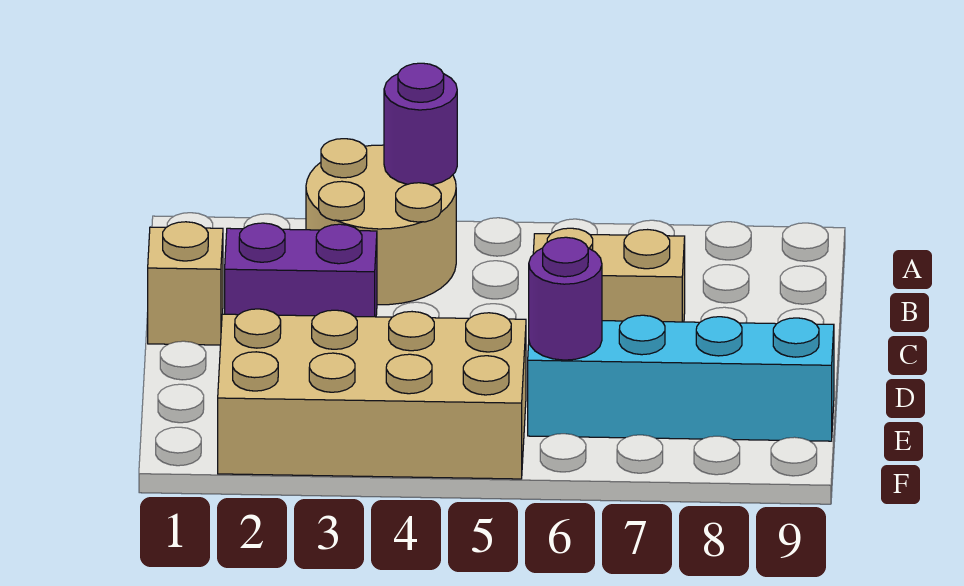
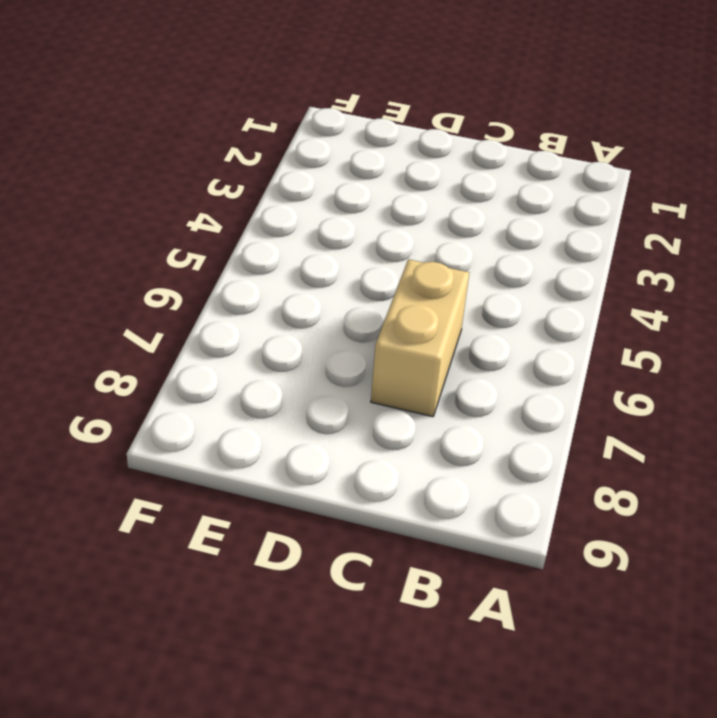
none -> tan round brick A3:B4 level 1
none -> tan brick C1 level 1

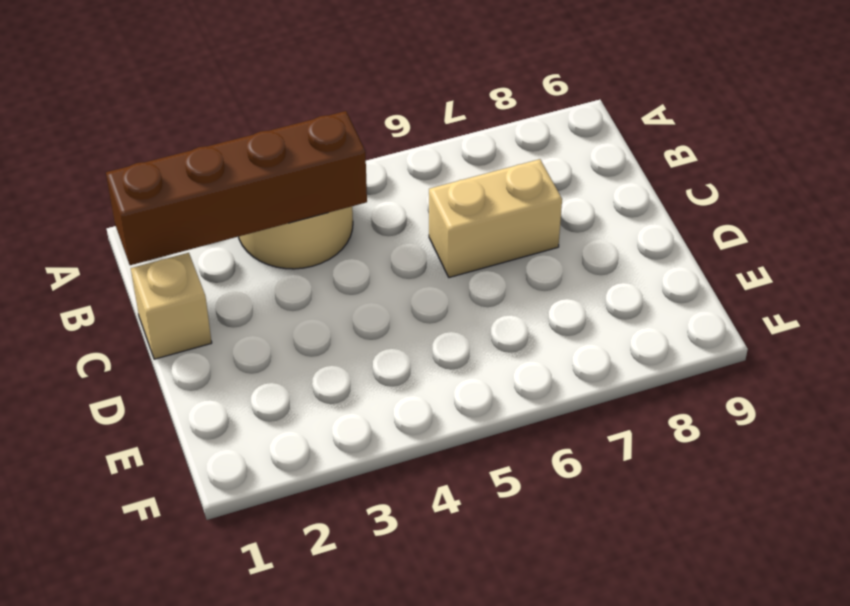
brown brick B1:B4 level 2 -> none
none -> purple brick C2:C3 level 1
none -> tan brick E2:F5 level 1

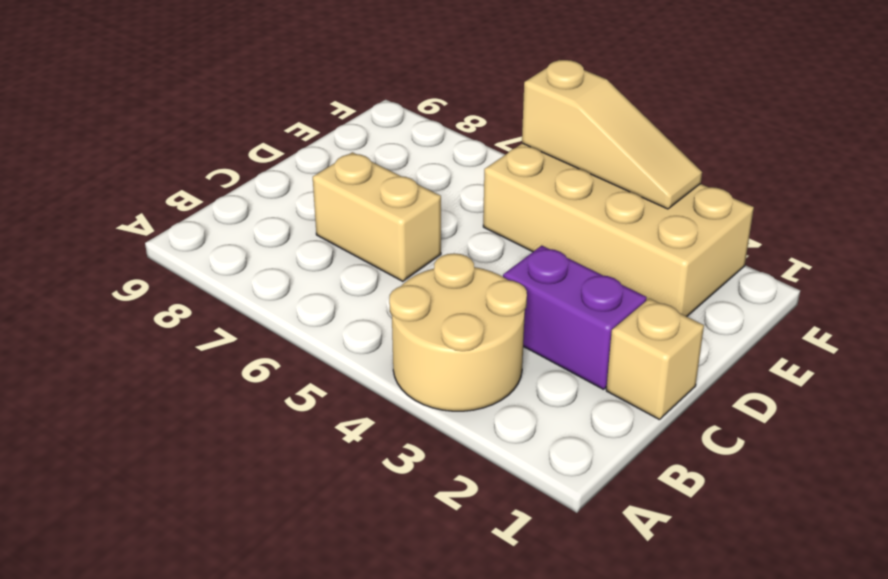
tan slope F3:F5 level 2 top 5 -> none
none -> cyan brick E6:E9 level 1
none -> purple round brick A4 level 2

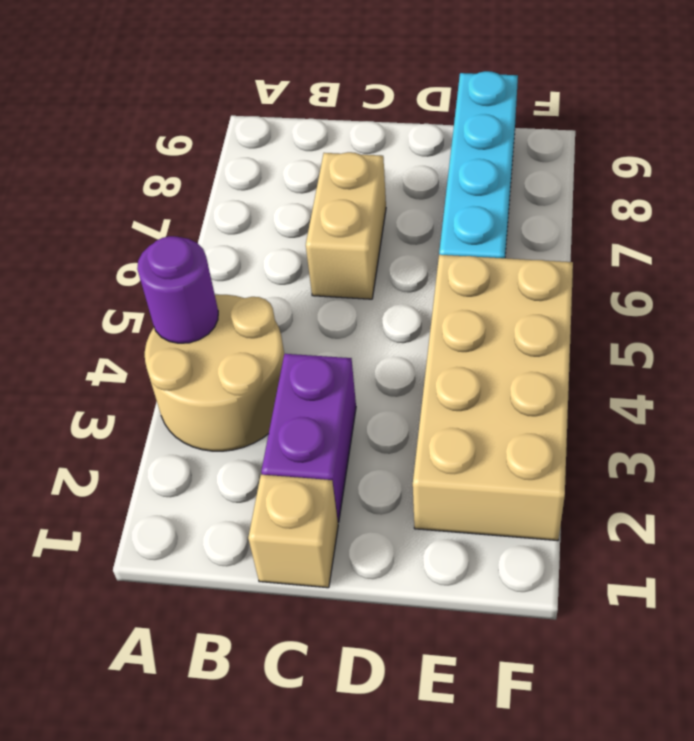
none -> purple round brick E6 level 2

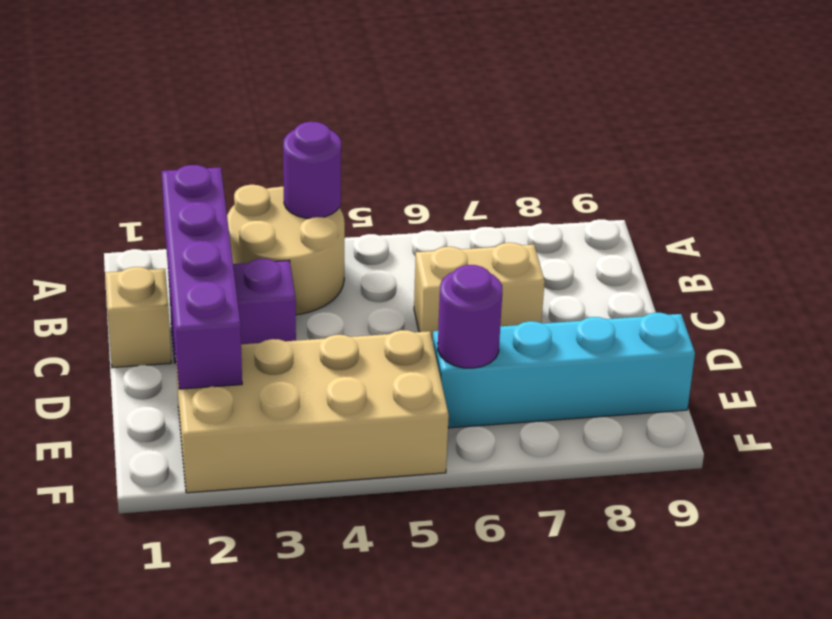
purple brick B2:E2 level 2 -> none

